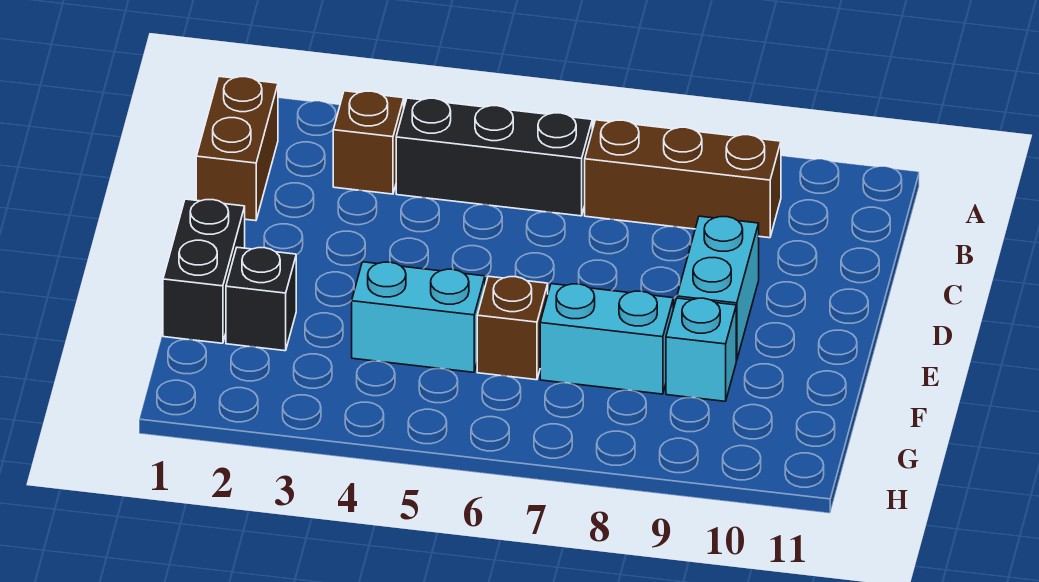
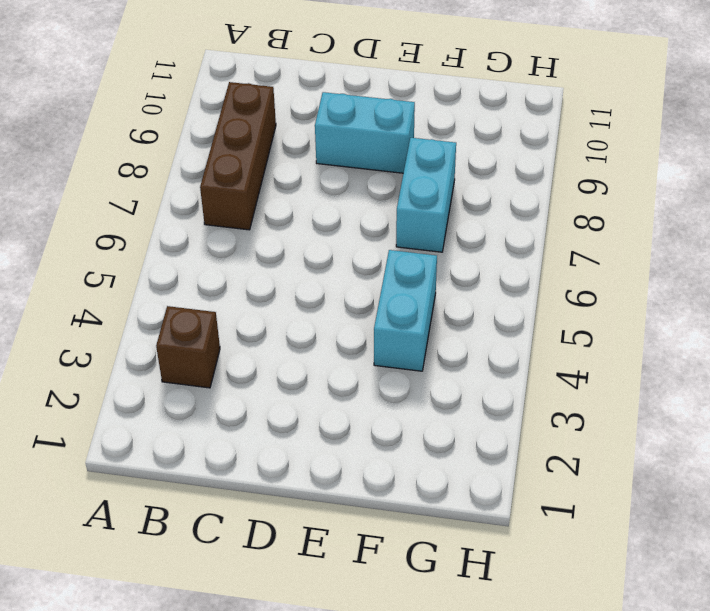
none -> brown brick B1:C1 level 1
none -> black brick B4:B6 level 1

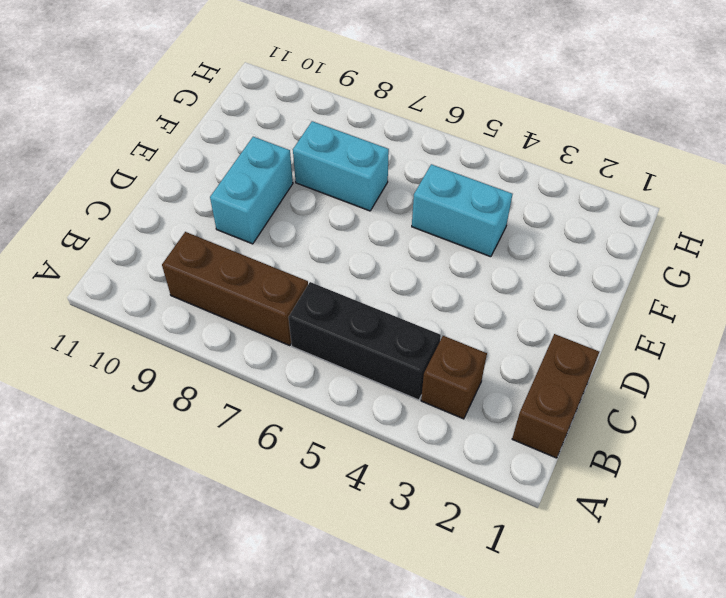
none -> black brick E1:F1 level 1
none -> black brick F2 level 1

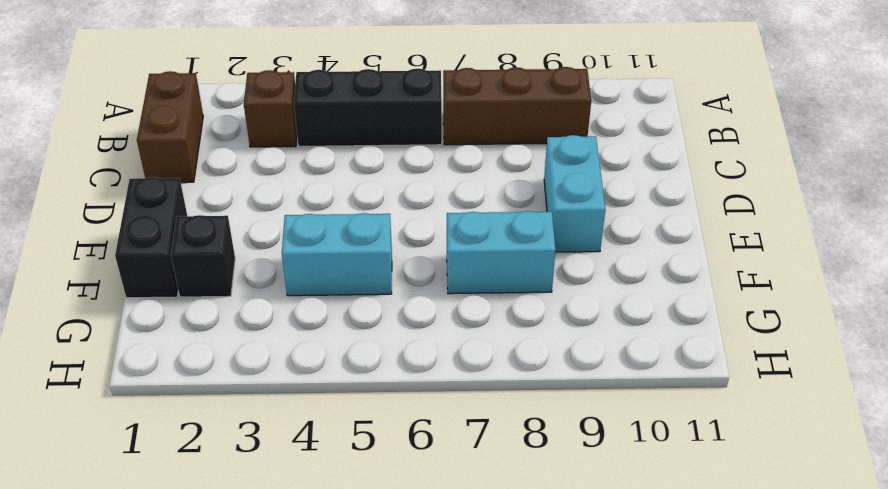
none -> brown brick F6 level 1
none -> cyan brick F9 level 1

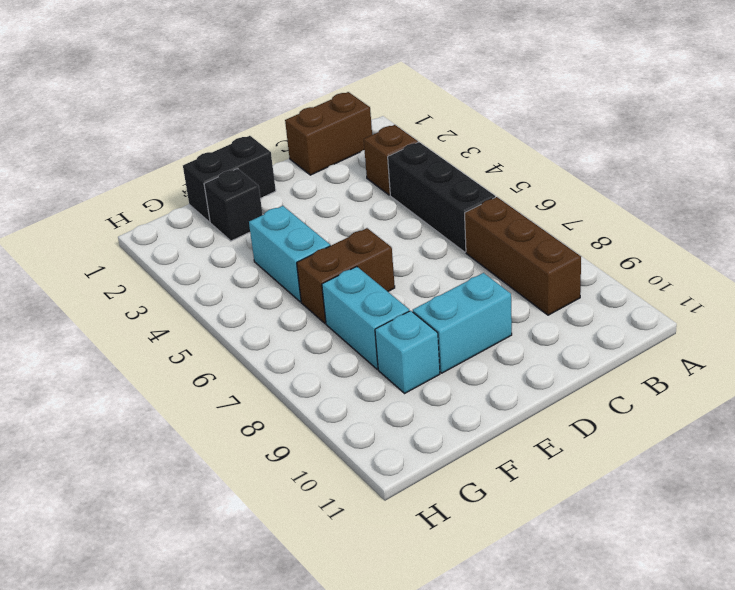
brown brick E6:F6 level 1 -> brown brick F6 level 1

